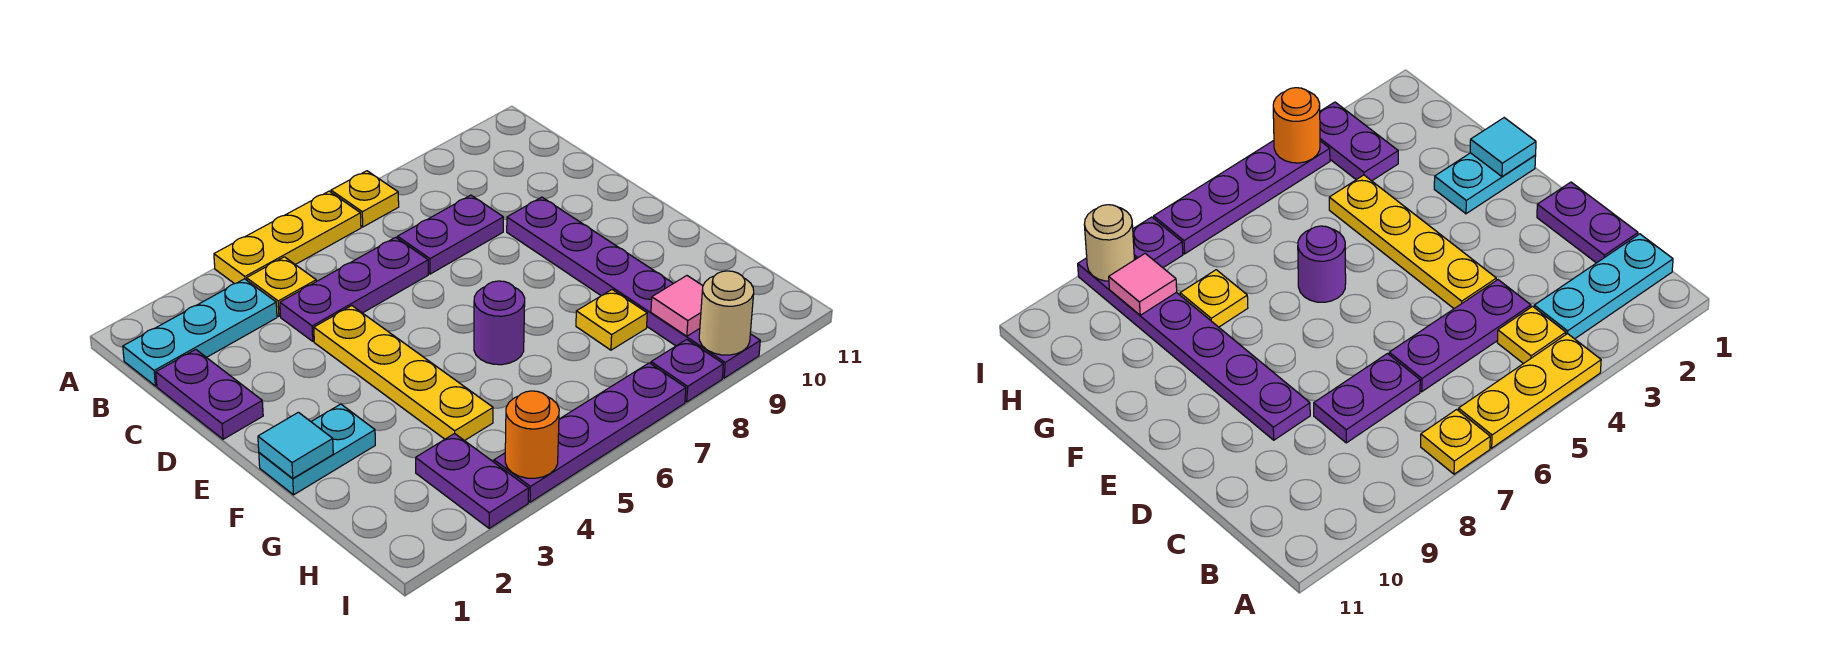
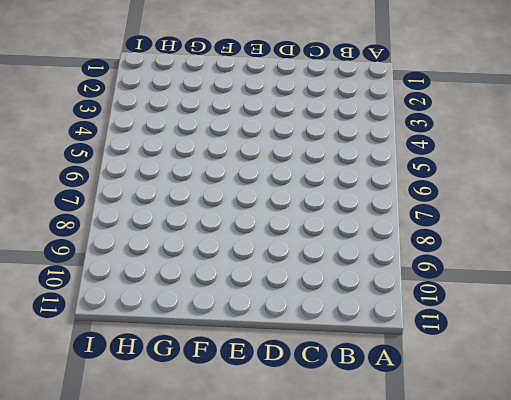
none -> yellow plate A4:A6 level 1
none -> yellow plate A7 level 1
none -> cyan plate B1:B3 level 1

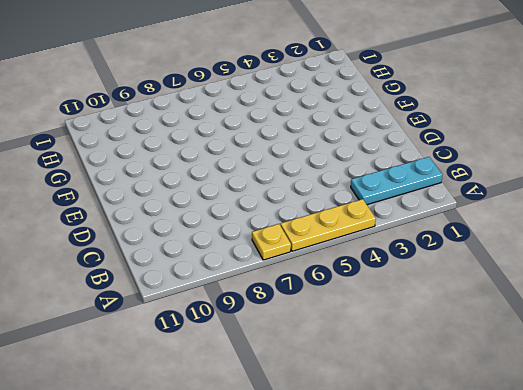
none -> yellow plate B4 level 1
none -> purple plate C1:D1 level 1
none -> purple plate C4:C6 level 1

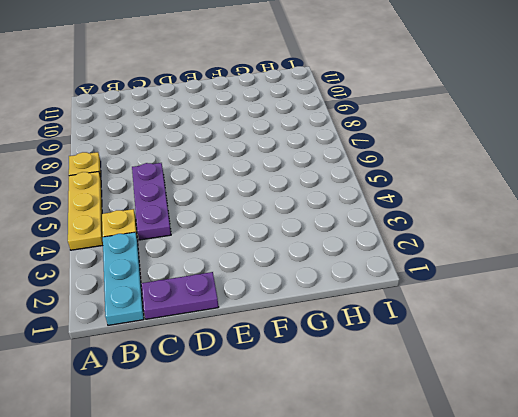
none -> purple plate C7:C8 level 1
none -> yellow plate D4:G4 level 1
none -> purple plate D9:I9 level 1

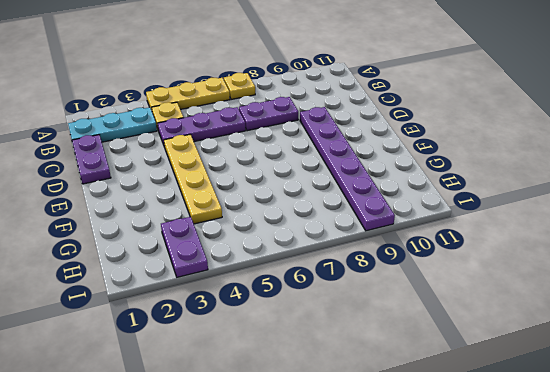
none -> cyan plate F1:F2 level 1
none -> purple round brick F6 level 1
none -> yellow plate G8 level 1

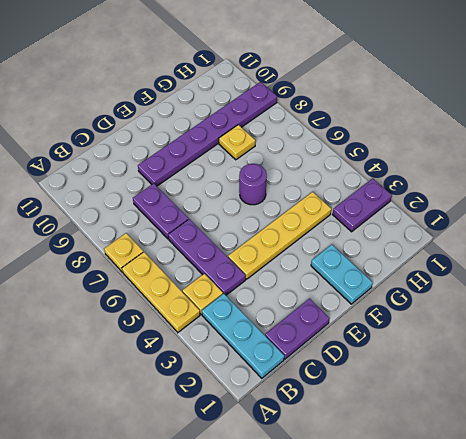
none -> purple plate I4:I7 level 1
none -> purple plate I8 level 1
none -> cyan tile F1 level 2

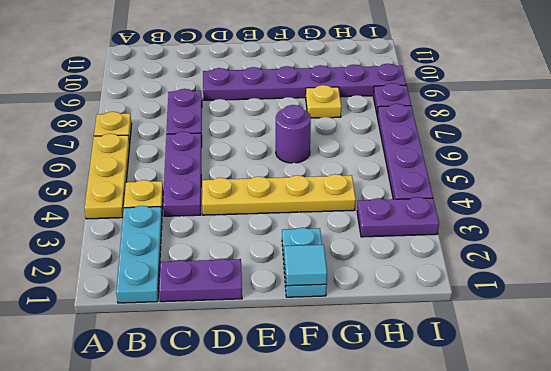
none -> pink tile H9 level 2
none -> orange round brick I4 level 2
none -> tan round brick I9 level 2

